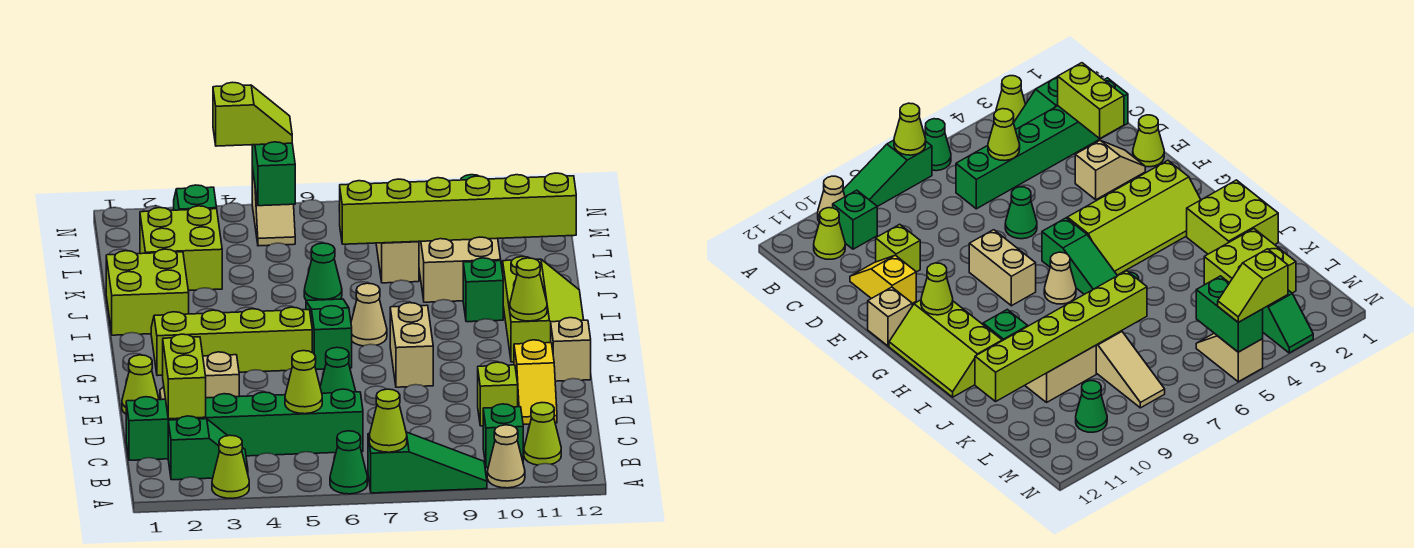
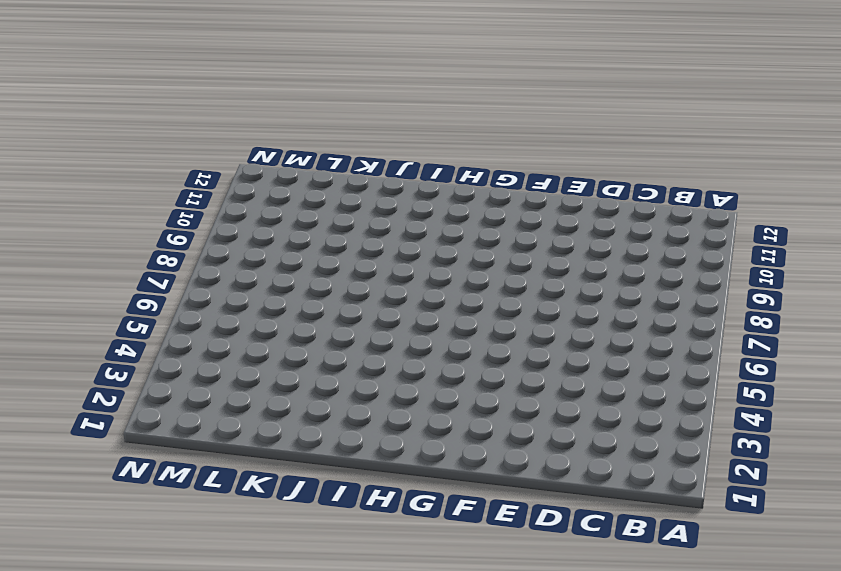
none -> lime cone A3 level 1
none -> green cone A6 level 1
none -> green slope A7:A9 level 1 top 7
none -> tan cone A10 level 1

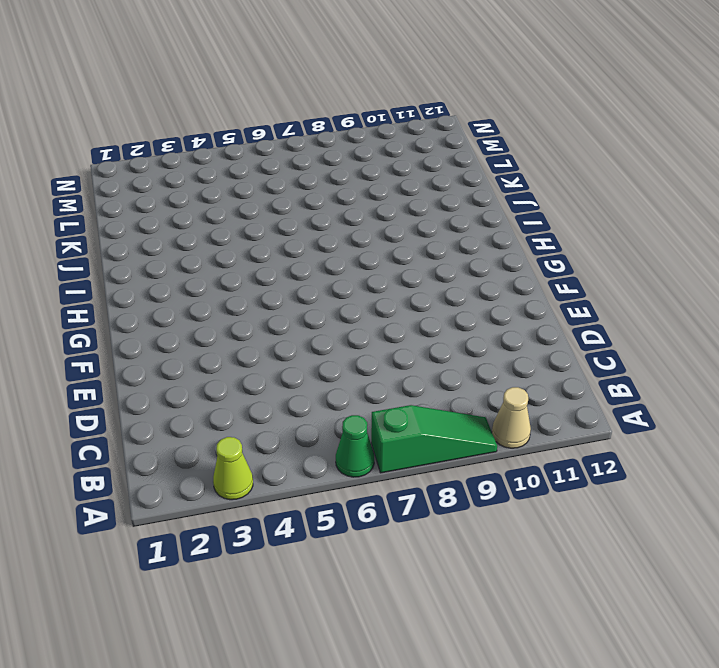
none -> green slope B2:B3 level 1 top 2
none -> green brick B10 level 1
none -> lime cone B11 level 1
none -> green brick C1:C6 level 1

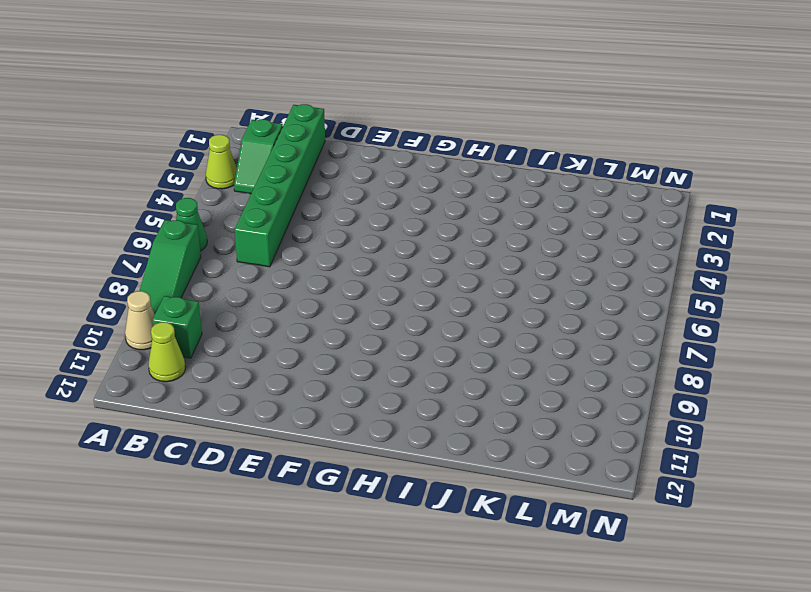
none -> lime brick D10 level 1
none -> yellow slope D11:E11 level 1 top E
none -> lime cone E1 level 1
none -> tan slope E2:E3 level 1 top 3

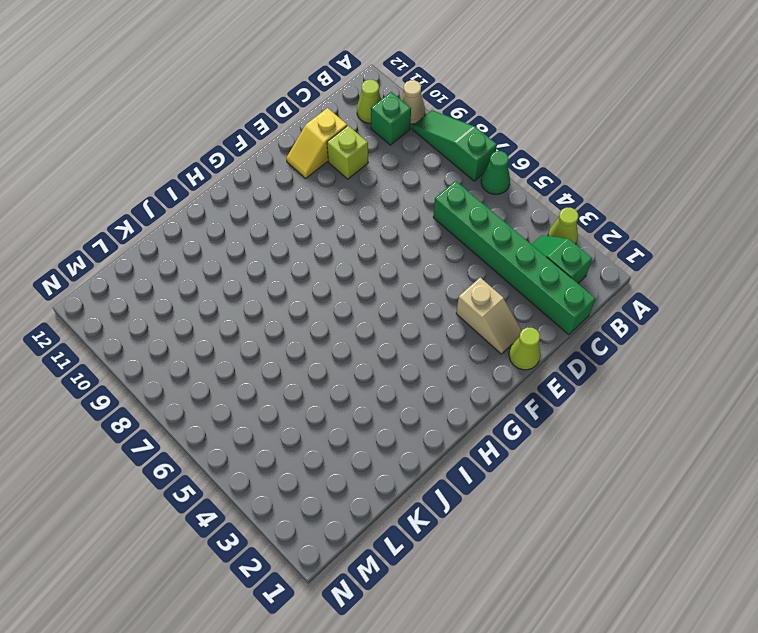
yellow slope D11:E11 level 1 top D -> yellow slope D11:E11 level 1 top E
none -> green cone E6 level 1
none -> tan brick F8:G8 level 1
none -> tan brick F12 level 1
none -> lime slope G2:H5 level 1 top G

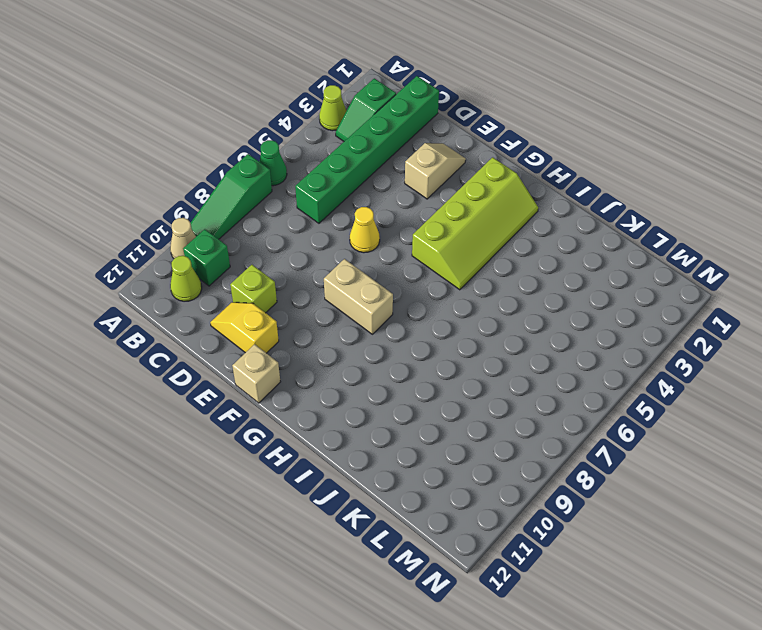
yellow cone E6 level 1 -> green cone E6 level 1
none -> lime cone E1 level 1
none -> green slope G6:I6 level 1 top G
none -> lime slope G11:I12 level 1 top 11
none -> tan cone H7 level 1

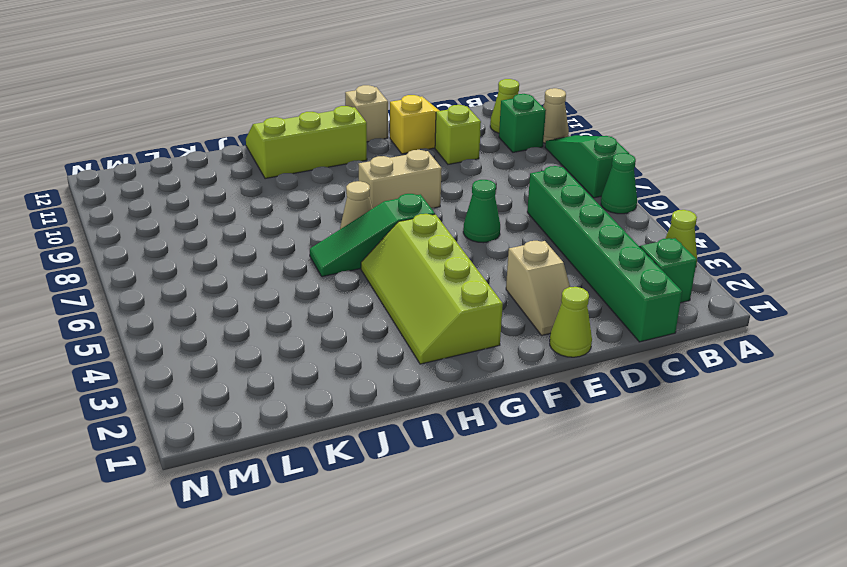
none -> lime brick I1:J2 level 1
none -> green brick I10 level 1
none -> green cone J6 level 1
none -> tan brick J9:K10 level 1

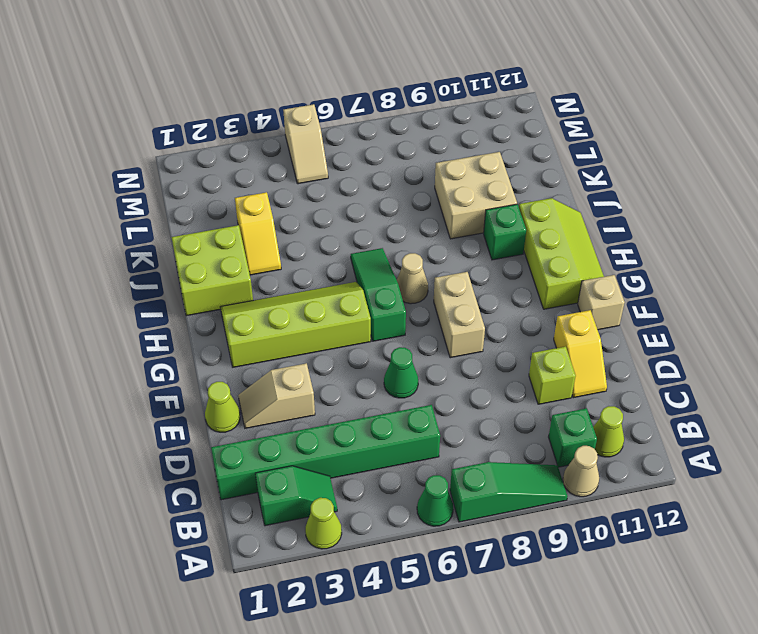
yellow slope J3:K3 level 1 top K -> lime brick K2:L3 level 1
none -> green cone J6 level 1
none -> tan slope K8:M8 level 1 top K
none -> green slope M3:N3 level 1 top M
none -> green cone M10 level 1

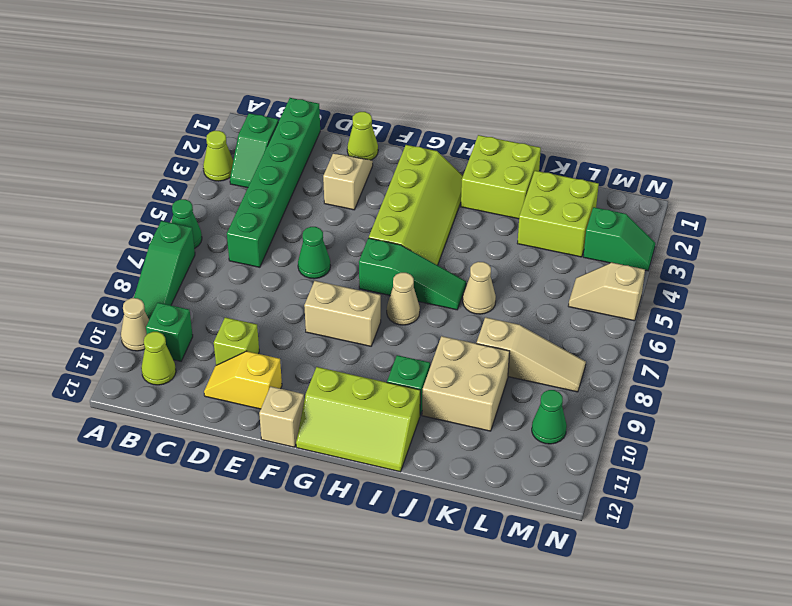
tan cone J6 level 1 -> green cone J6 level 1
none -> lime cone A7 level 2
none -> lime brick C2:D2 level 2
none -> lime cone C5 level 2
none -> lime cone G11 level 2

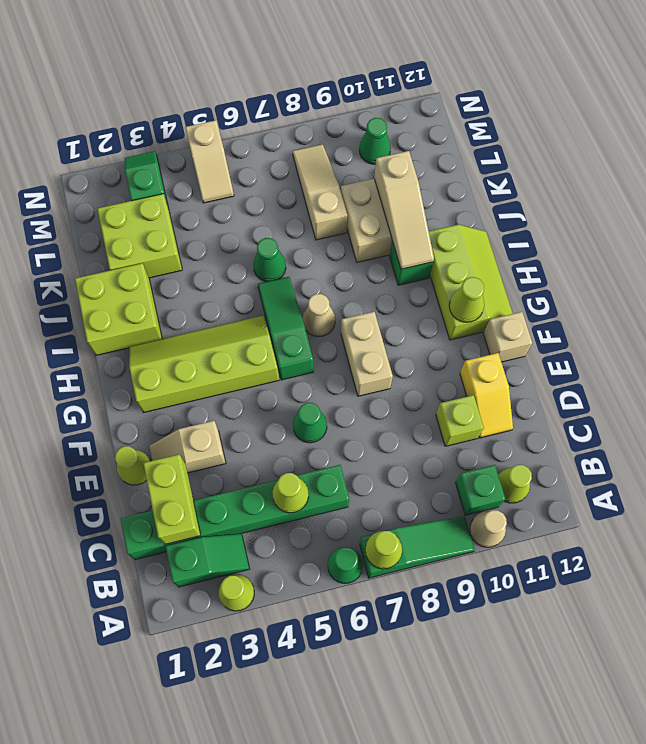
tan slope I10:K10 level 2 top K -> lime brick K7:K12 level 2
none -> green brick M5:N5 level 2
none -> lime slope N4:N5 level 3 top 4

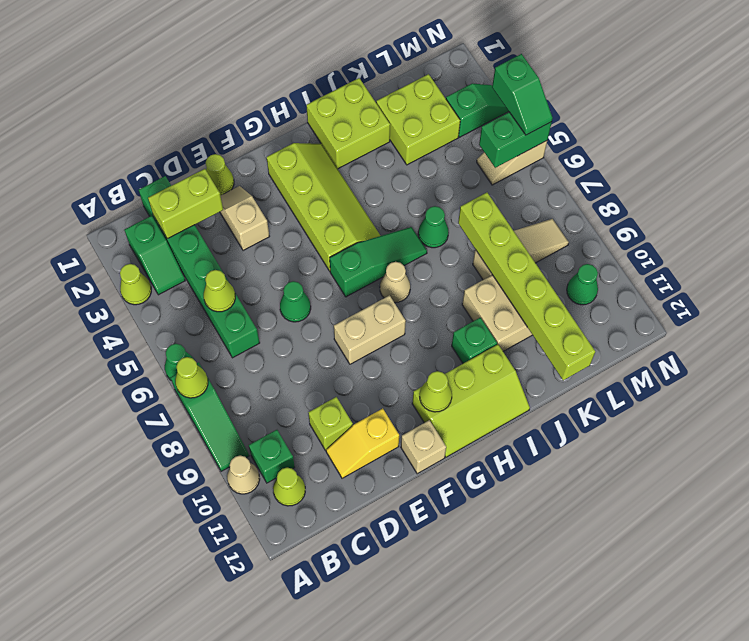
green slope N4:N5 level 3 top 4 -> lime slope N4:N5 level 3 top 4

